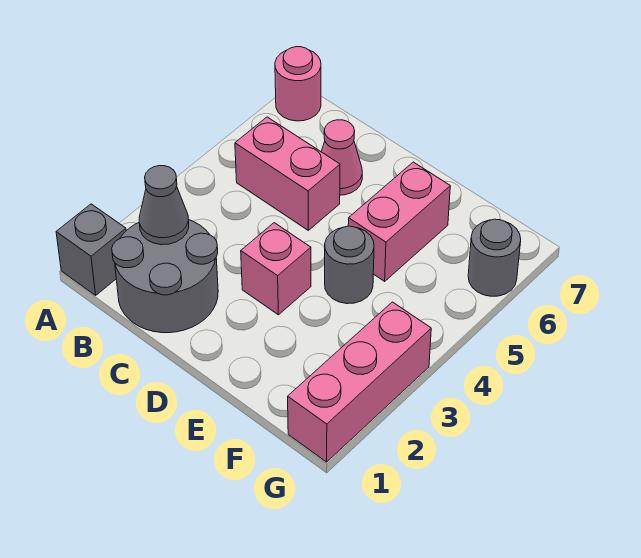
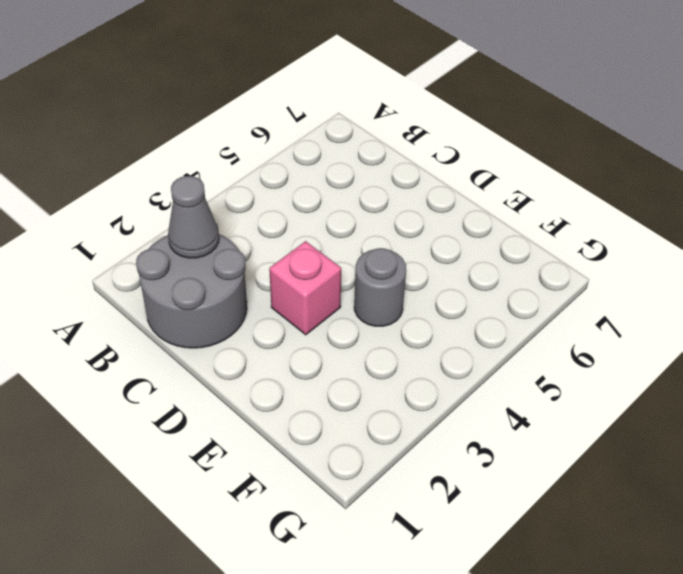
none -> grey brick A1 level 1
none -> pink round brick A7 level 1

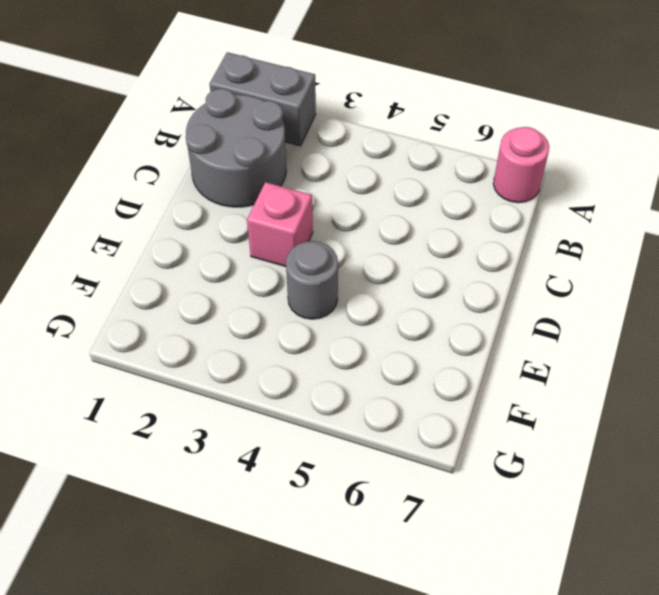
grey brick A1:A2 level 1 -> grey brick A1 level 1
none -> pink brick B5:C5 level 1
none -> pink cone C6 level 1

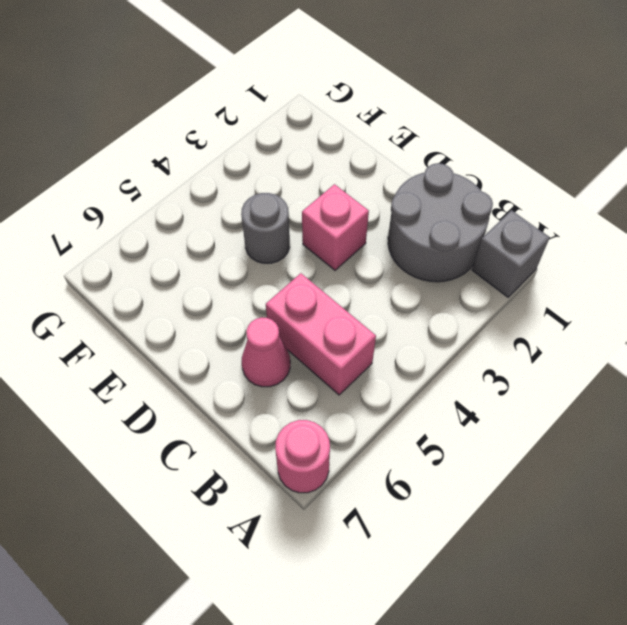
none -> pink brick E5:E6 level 1
none -> pink brick G1:G3 level 1

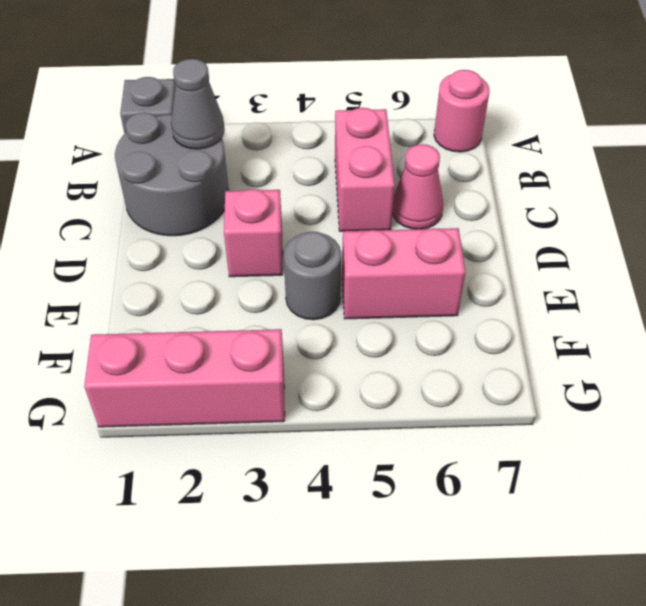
none -> grey round brick G6 level 1

